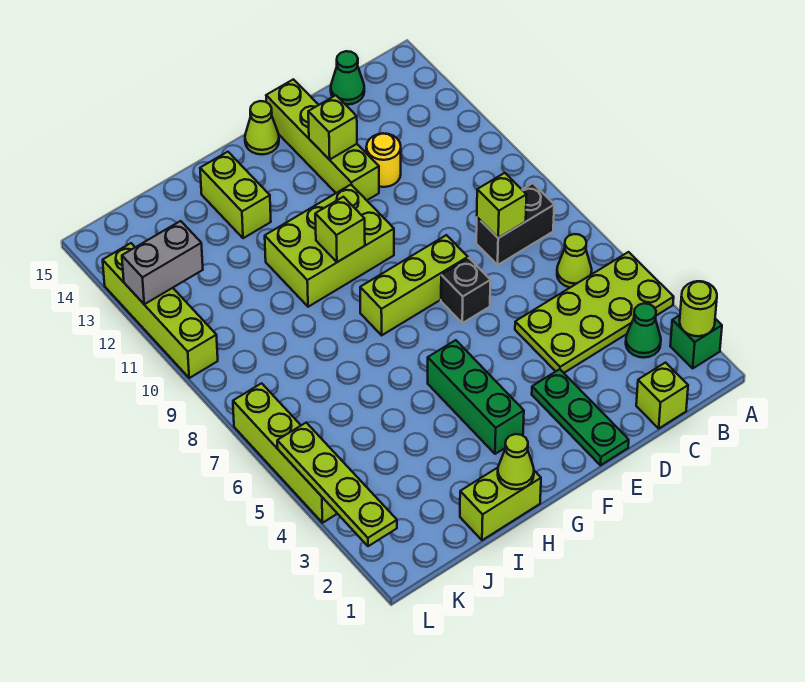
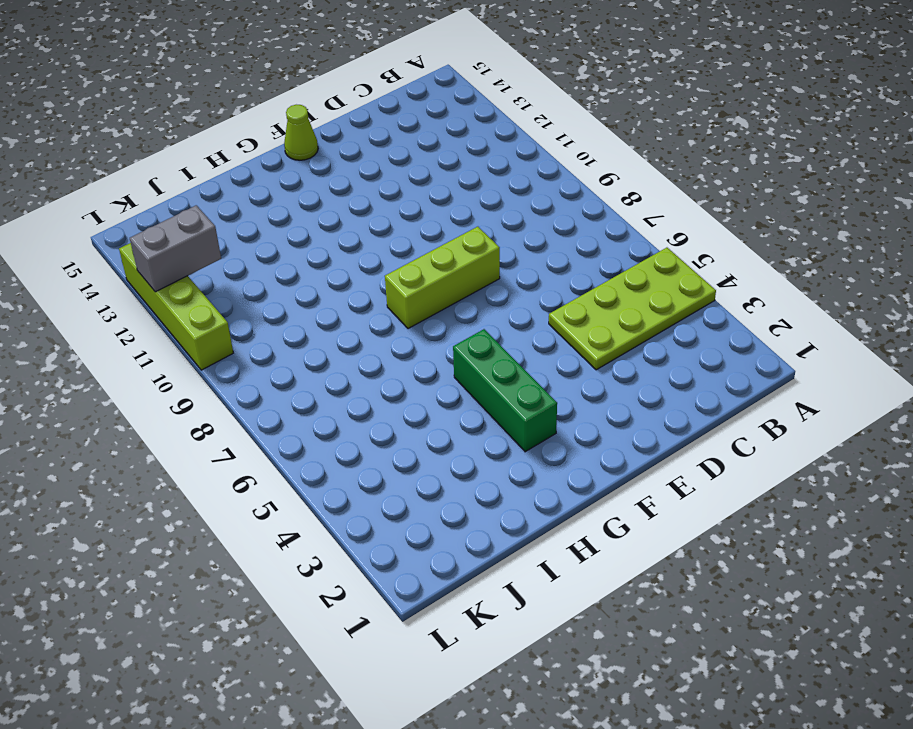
none -> green brick A2 level 1
none -> green cone B3 level 1
none -> lime cone B6 level 1

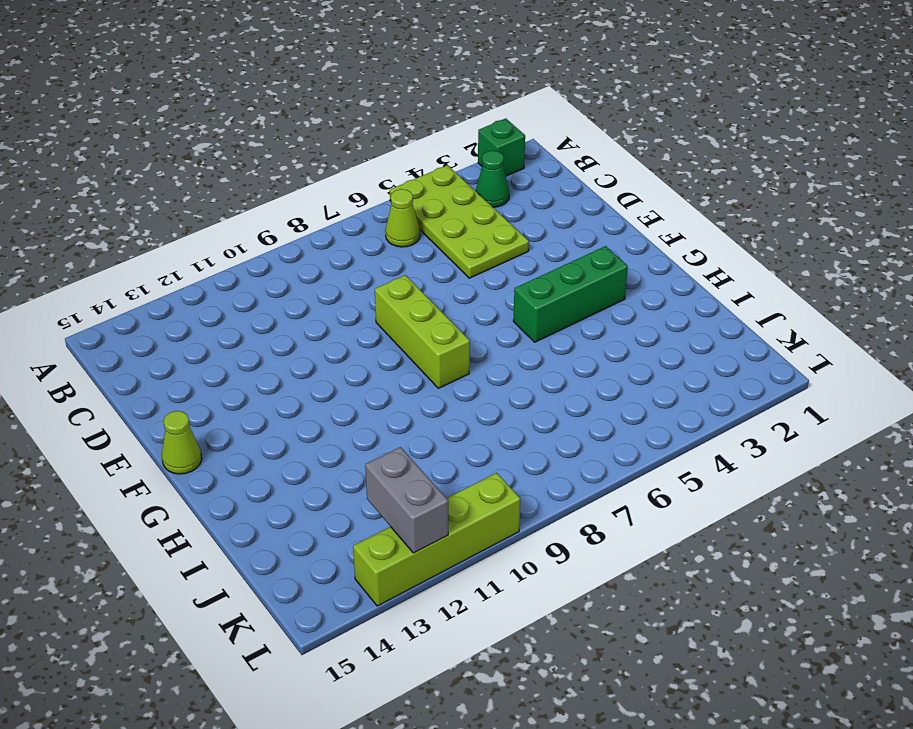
none -> black brick B8:C8 level 1
none -> lime brick C1 level 1
none -> green cone C15 level 1

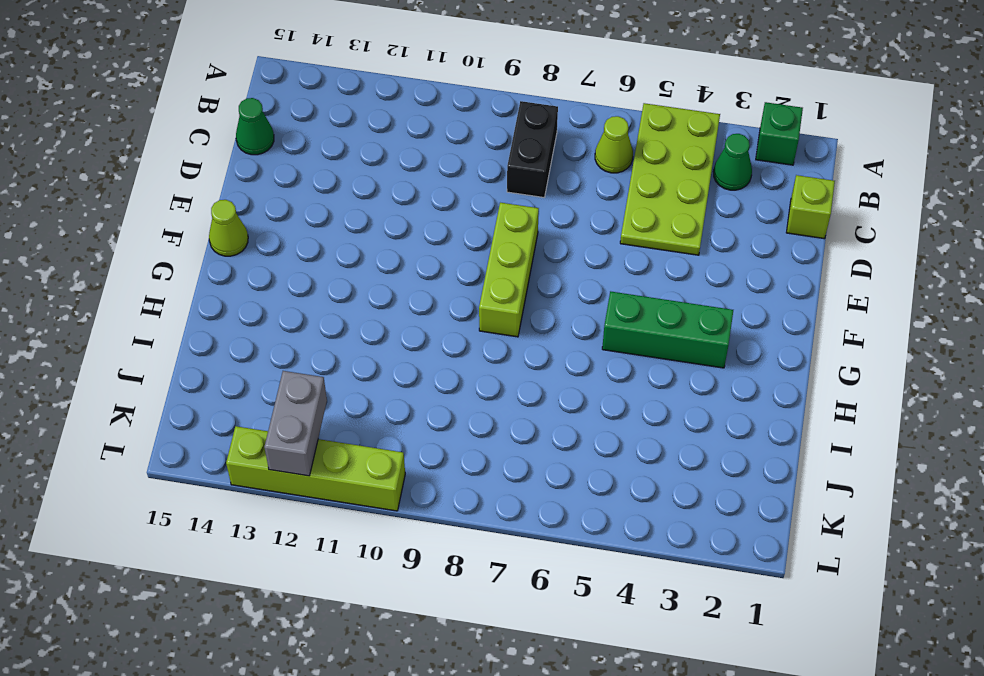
none -> yellow round brick D12 level 1
none -> green plate E1:E3 level 1
none -> black brick E7 level 1

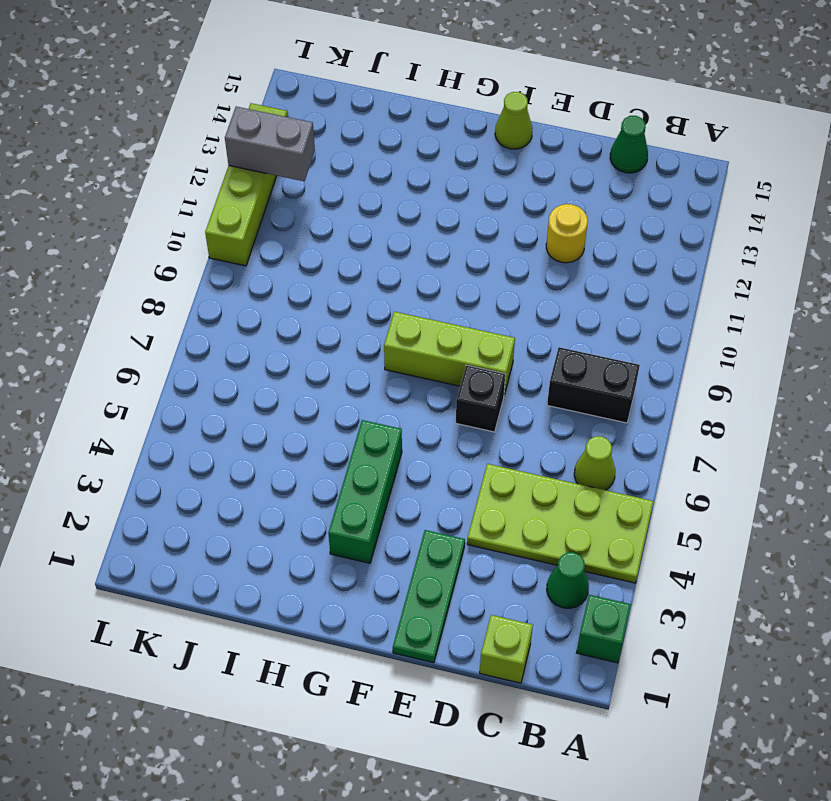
none -> lime brick E12:E15 level 1
none -> lime brick F10:H11 level 1
none -> lime brick H1:I1 level 1

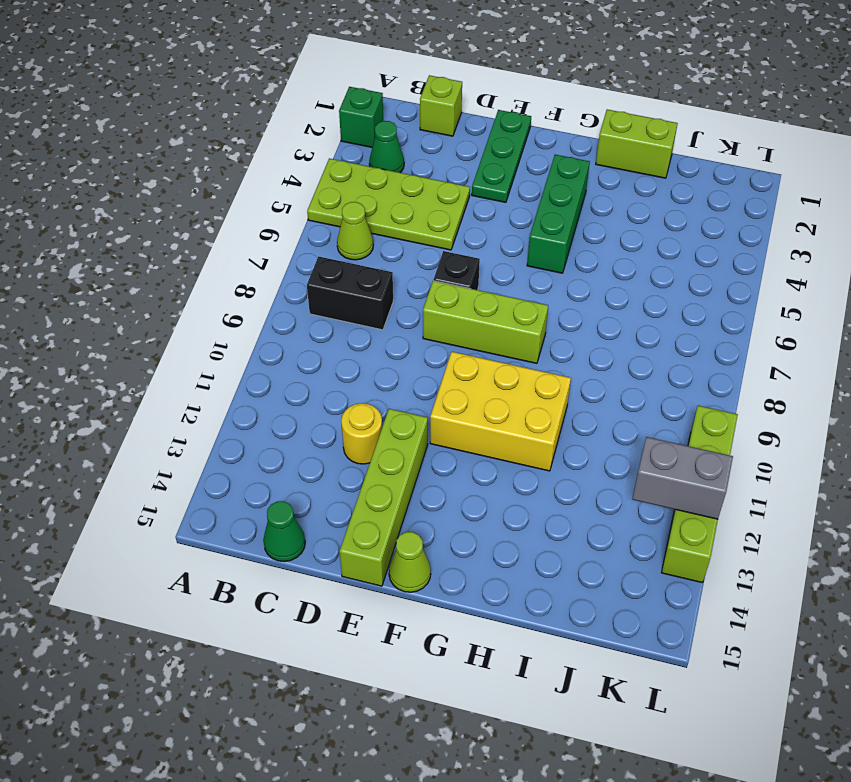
yellow brick F10:H11 level 1 -> lime brick F10:H11 level 1
none -> lime brick H13:H14 level 1
none -> lime brick L4:L7 level 1
none -> lime round brick A2 level 2

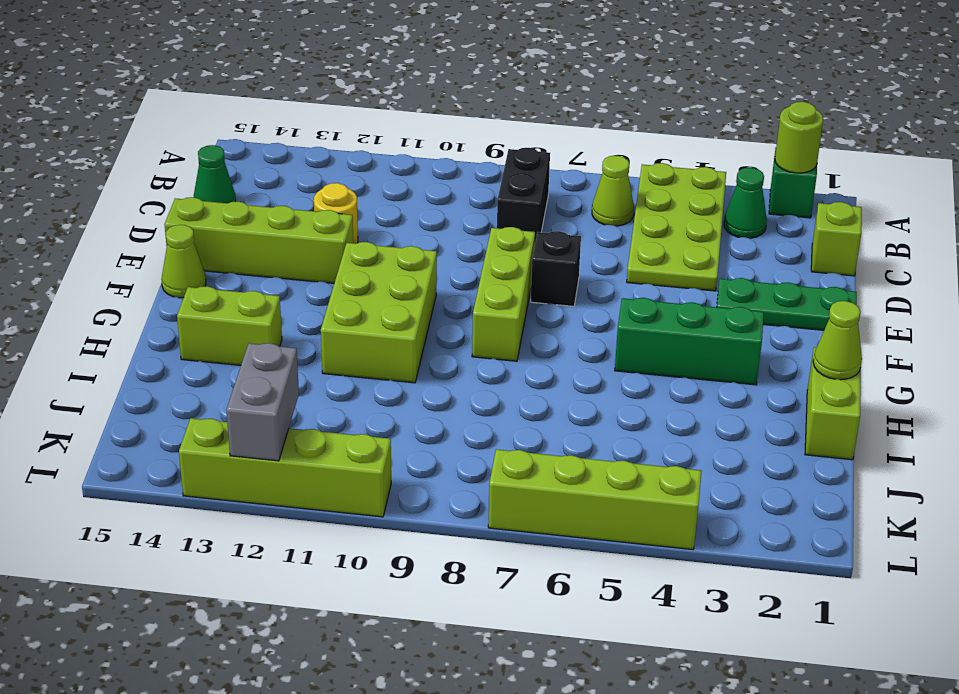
none -> lime brick C8 level 2
none -> lime brick E13 level 2
none -> lime brick G10 level 2

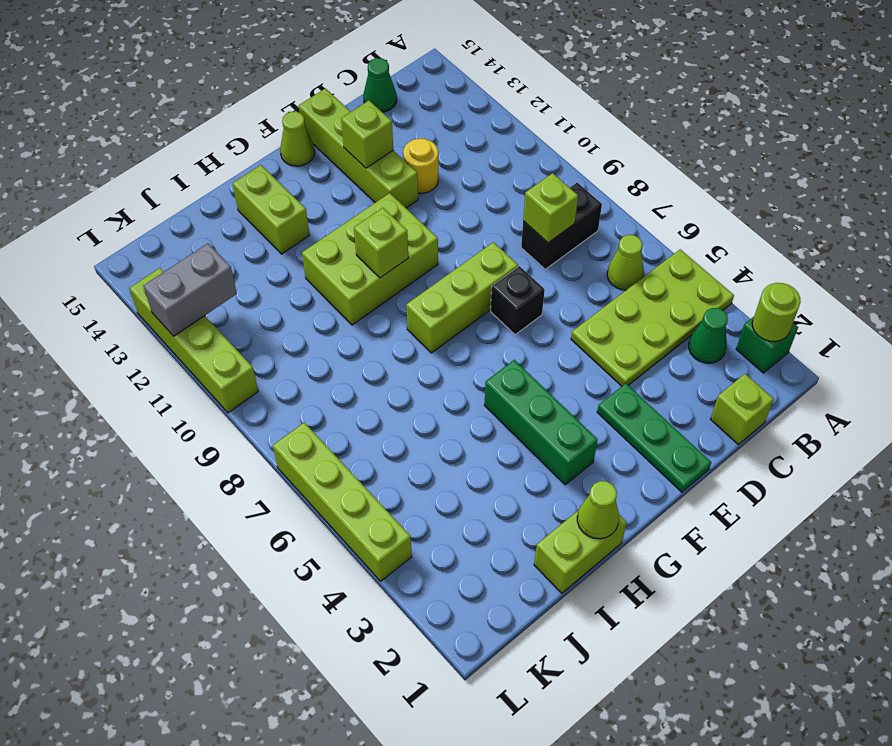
none -> lime plate L2:L5 level 2

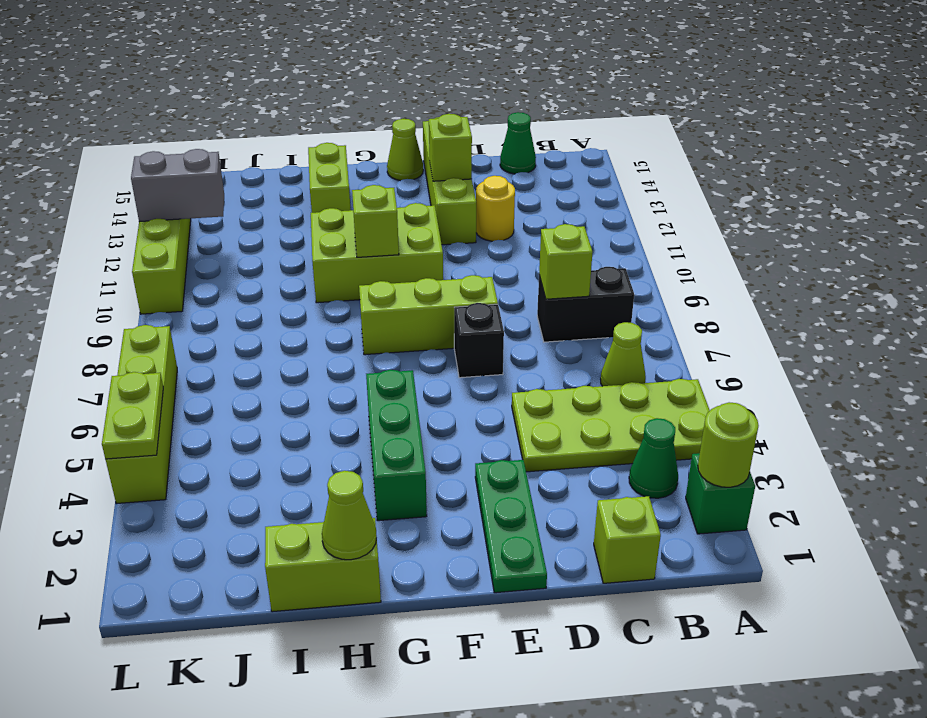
lime plate L4:L5 level 2 -> lime plate L2:L5 level 2

